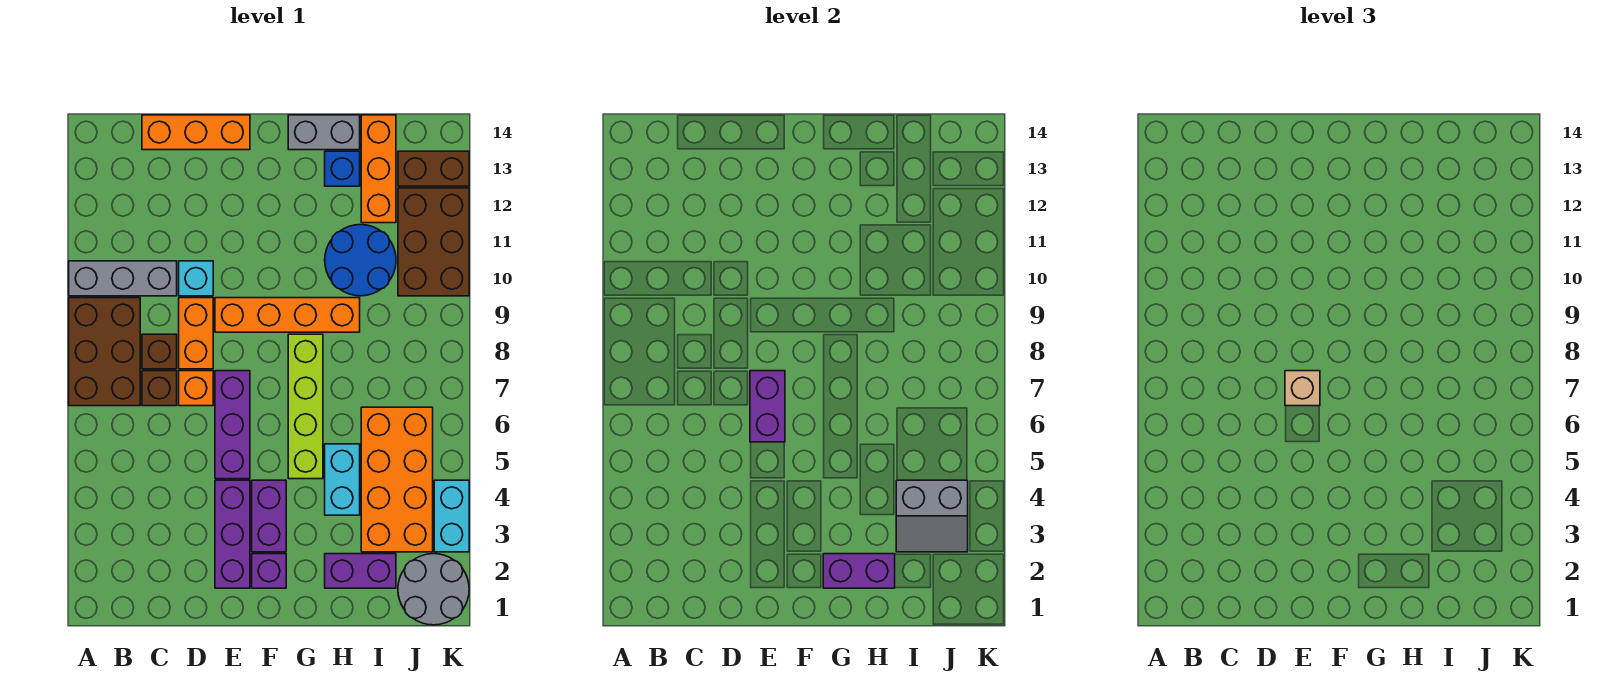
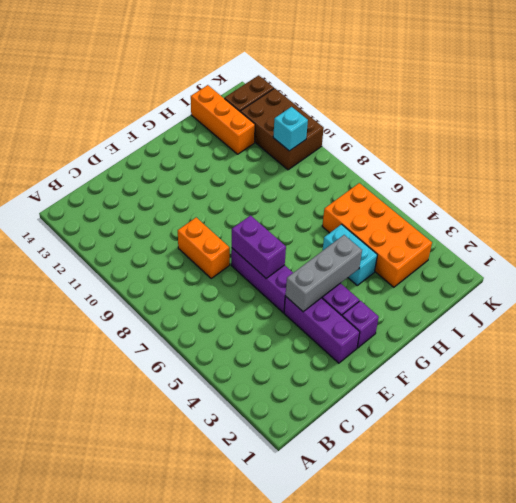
grey brick E4:G4 level 2 -> grey brick A10:C10 level 1
cyan brick J10 level 2 -> cyan brick D10 level 1
none -> brown brick A7:B9 level 1
none -> brown brick C7 level 1
none -> brown brick C8 level 1

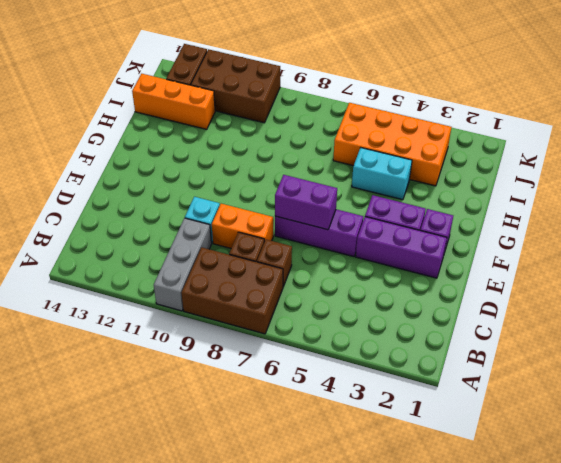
none -> orange brick C14:E14 level 1
none -> orange brick D7 level 1
none -> orange brick E9:H9 level 1

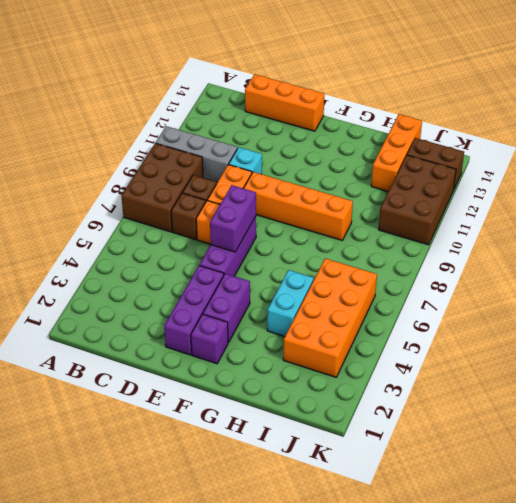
none -> lime brick G5:G8 level 1
none -> grey brick G14:H14 level 1
none -> purple brick H2:I2 level 1

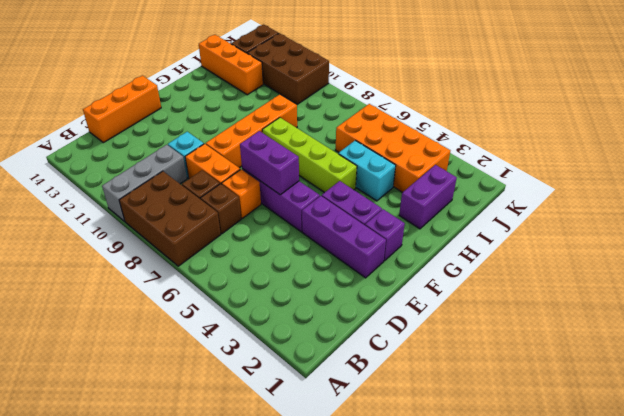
none -> grey brick G14:H14 level 1
none -> blue round brick H10:I11 level 1
none -> blue brick H13 level 1

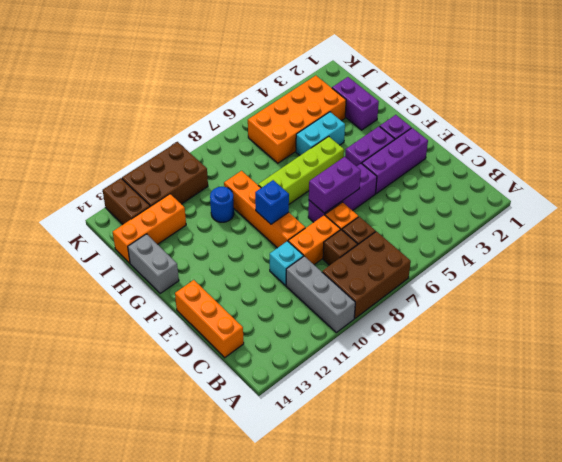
blue brick F9 level 2 -> blue brick H13 level 1
blue round brick H10 level 1 -> blue round brick H10:I11 level 1
none -> grey round brick J1:K2 level 1
none -> cyan brick K3:K4 level 1
none -> purple brick G2:H2 level 2

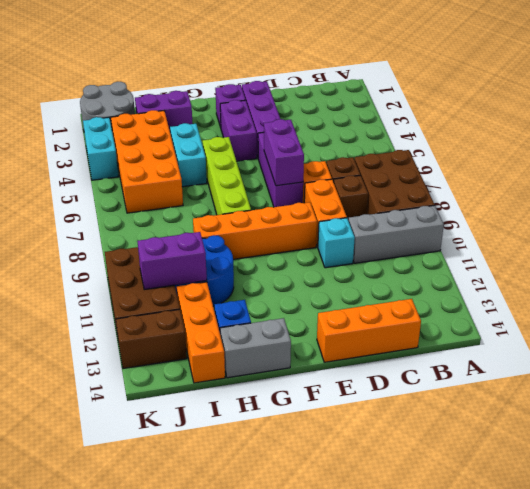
purple brick I11:J11 level 2 -> purple brick G2:H2 level 2
none -> grey slope I3:J4 level 2 top 4
none -> tan brick E7 level 3

